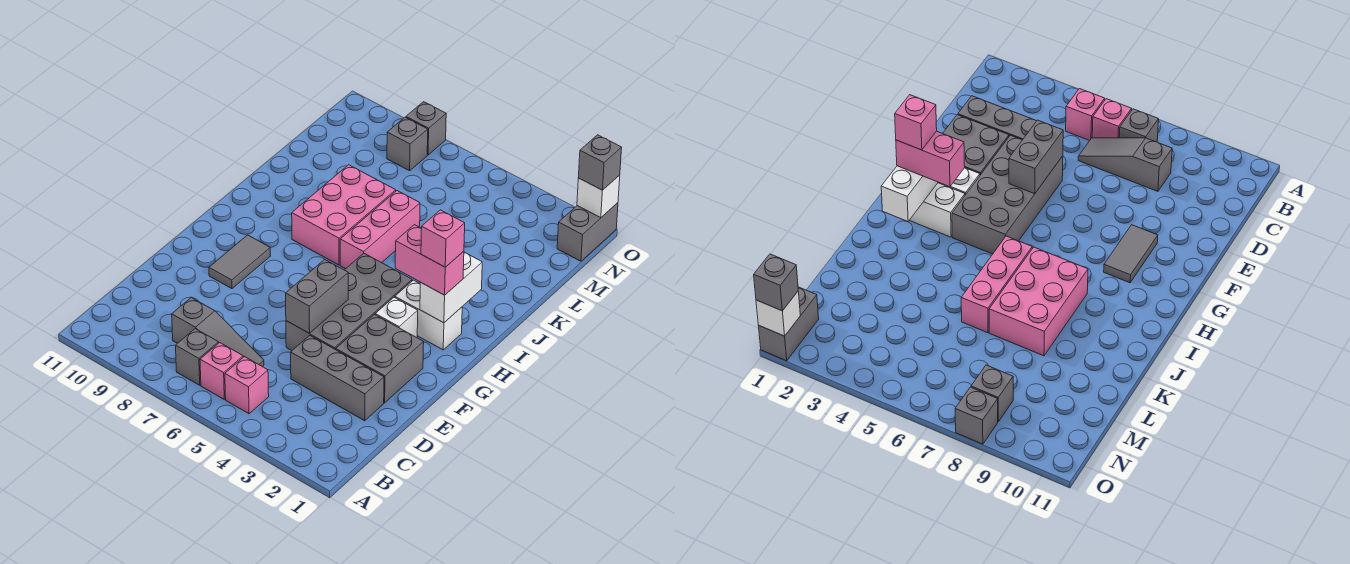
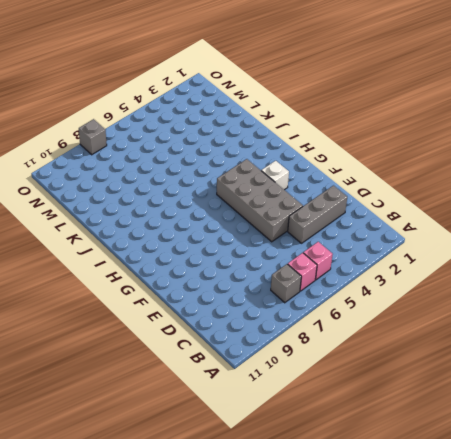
none -> grey slope C6:C8 level 1 top 8
none -> grey brick E2:F3 level 1
none -> grey tile F9:G9 level 1

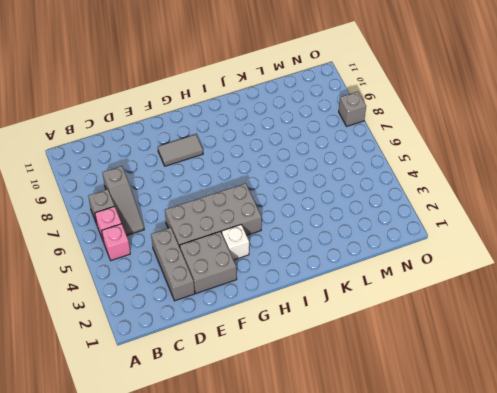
none -> white brick H2:H3 level 1
none -> pink brick I6:K6 level 1
none -> pink brick I7:K8 level 1

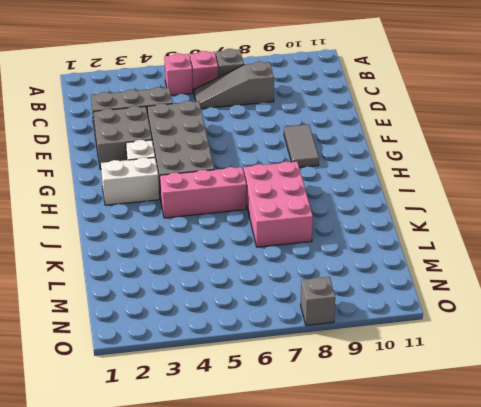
pink brick I4:I6 level 1 -> pink brick I6:K6 level 1
none -> grey brick N1:O1 level 1
none -> grey brick N8 level 1
none -> grey brick E5:F5 level 2

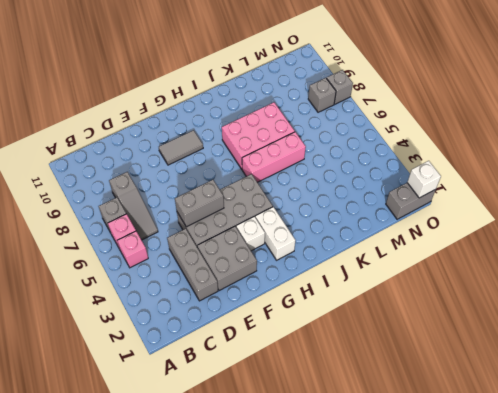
none -> white brick H2:I2 level 2
none -> pink brick H2:H3 level 3
none -> grey brick O1 level 3

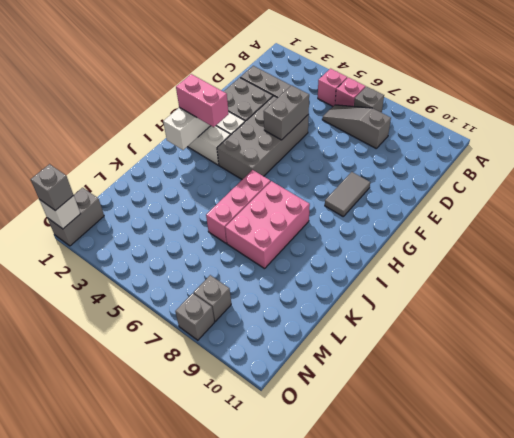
none -> pink brick H2 level 4

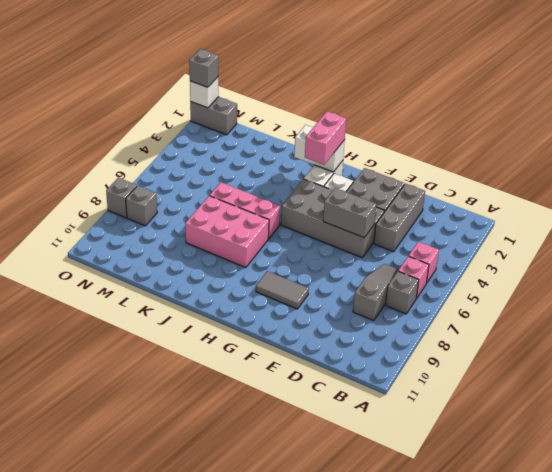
none -> pink brick H2 level 4

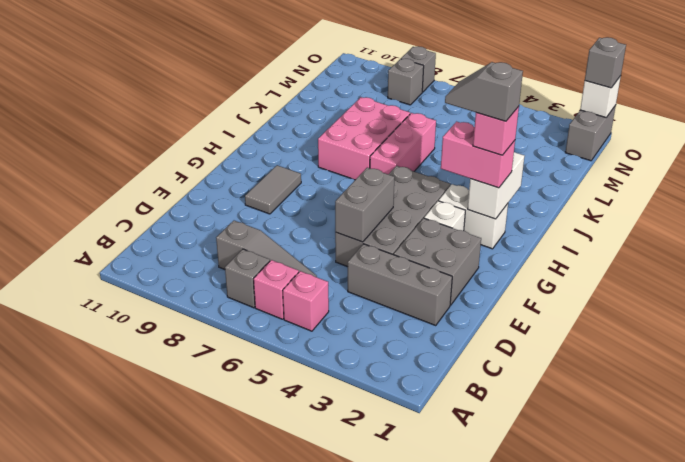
grey slope H2:H3 level 5 top 2 -> none

